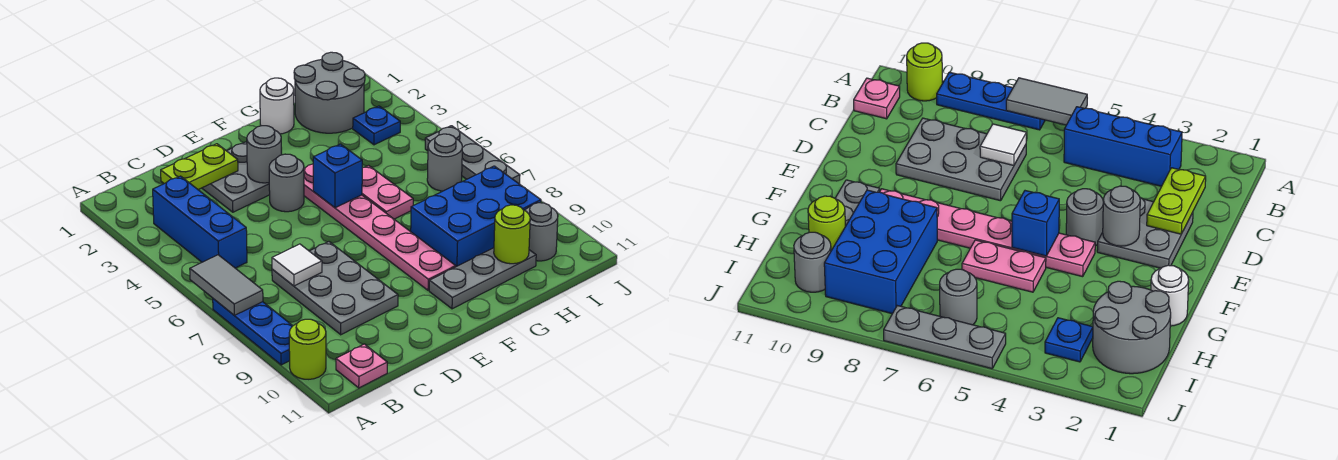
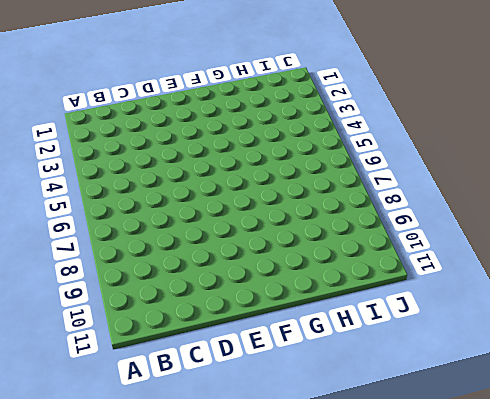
none -> blue plate A7:A9 level 1
none -> lime round brick A10 level 1
none -> blue brick B3:B5 level 1

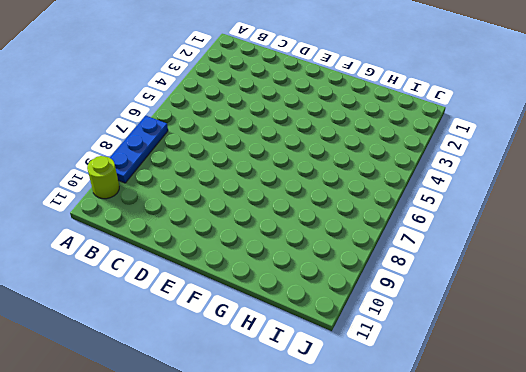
none -> blue brick B3:B5 level 1
none -> pink plate B11 level 1
none -> grey plate C7:D9 level 1

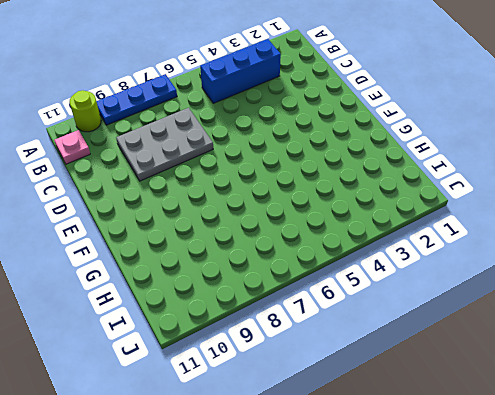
none -> grey plate D2:E3 level 1
none -> grey round brick E4 level 1
none -> pink plate F4:F9 level 1

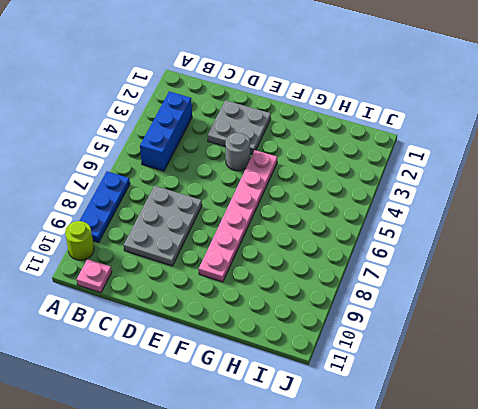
none -> grey plate F10:H10 level 1
none -> white round brick G1 level 1
none -> pink plate G5:G6 level 1

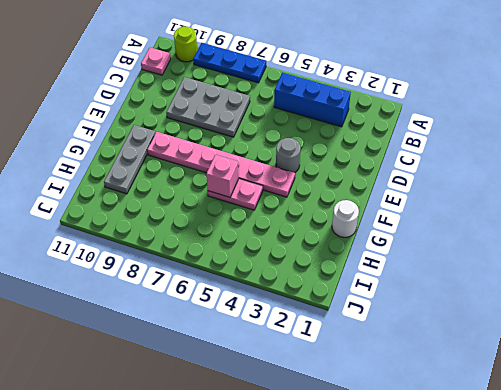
pink brick G6 level 2 -> none
none -> grey plate D2:E3 level 1
none -> blue brick G8:I9 level 1
none -> grey round brick H1:I2 level 1

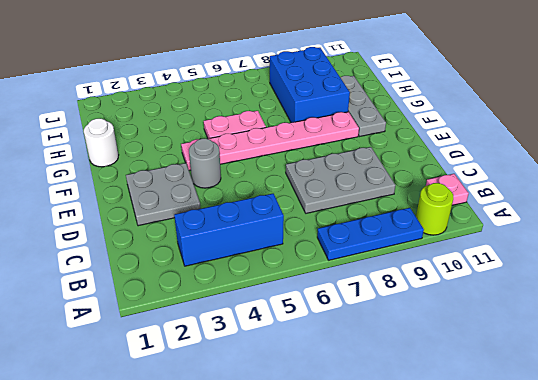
none -> grey round brick H1:I2 level 1
none -> blue plate I3 level 1
none -> grey round brick I6 level 1

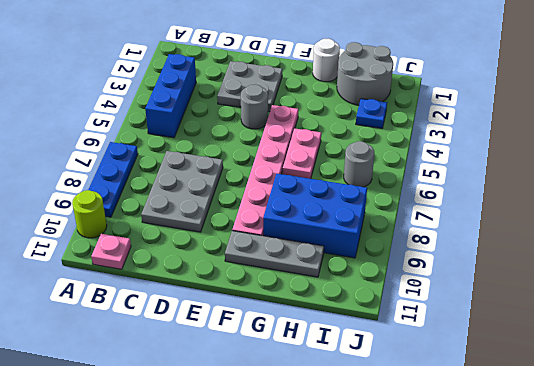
none -> grey round brick I10 level 1
none -> grey plate J5:J7 level 1
none -> grey tile A6:A7 level 2

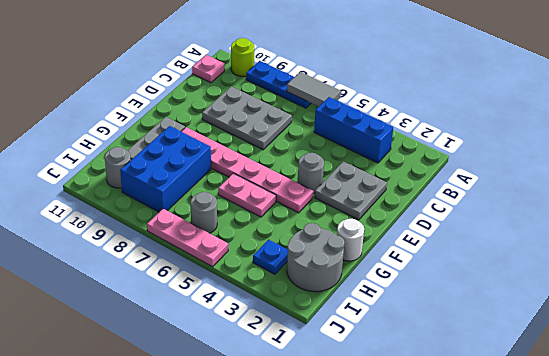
pink plate J5:J7 level 1 -> grey plate J5:J7 level 1
none -> lime plate C2:D2 level 2
none -> white tile C7 level 2
none -> grey round brick E3 level 2

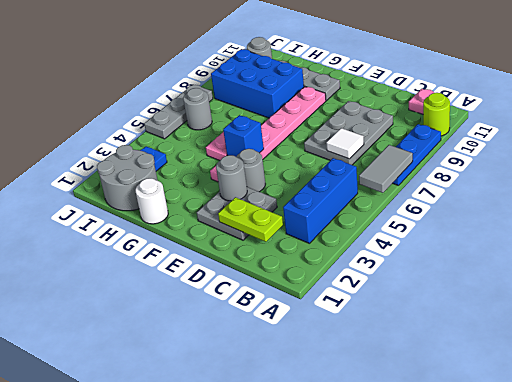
none -> lime round brick H10 level 2

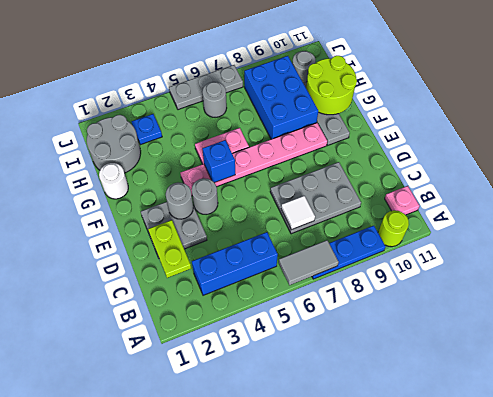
lime round brick G10:H11 level 2 -> lime round brick H10 level 2

